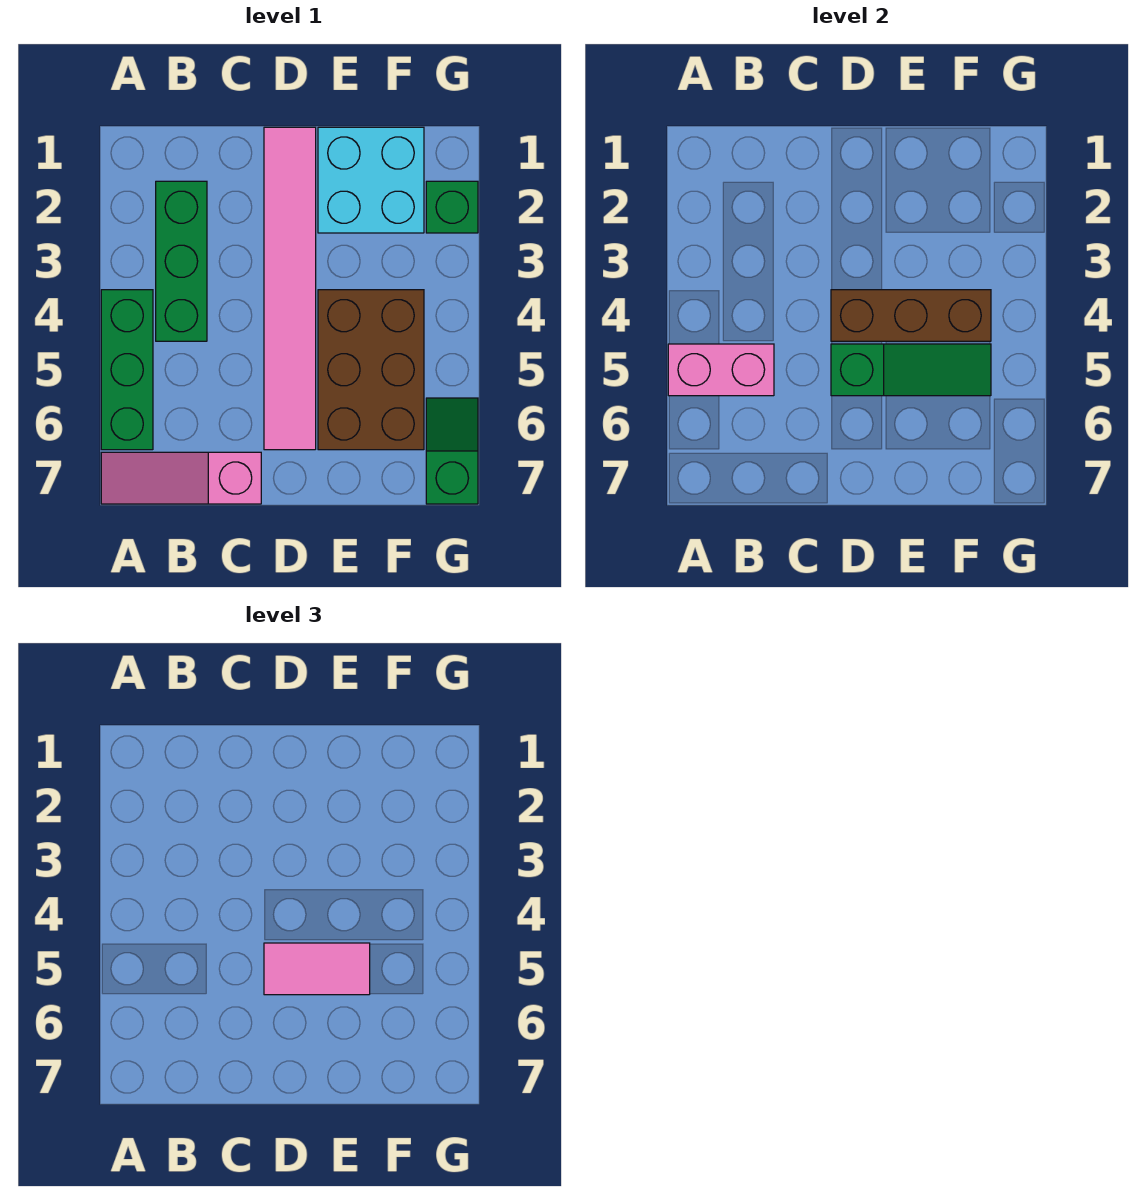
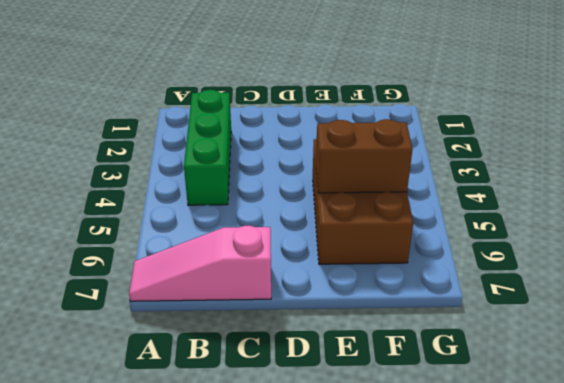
brown brick E5:F5 level 2 -> green slope D5:F5 level 2 top D
none -> green brick A4:A6 level 1
none -> pink tile D1:D6 level 1
none -> cyan brick E1:F2 level 1

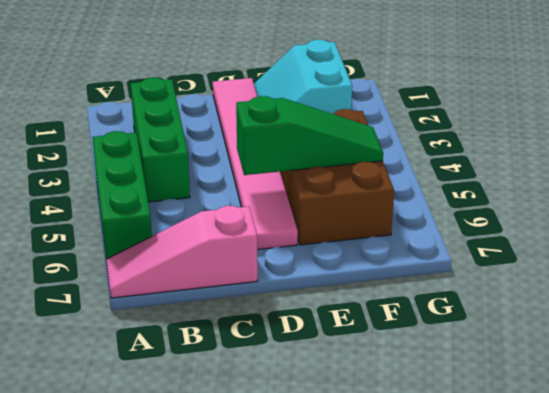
cyan slope E1:F2 level 1 top F -> cyan brick E1:F2 level 1
none -> green brick G2 level 1
none -> green slope G6:G7 level 1 top 7
none -> pink brick A5:B5 level 2

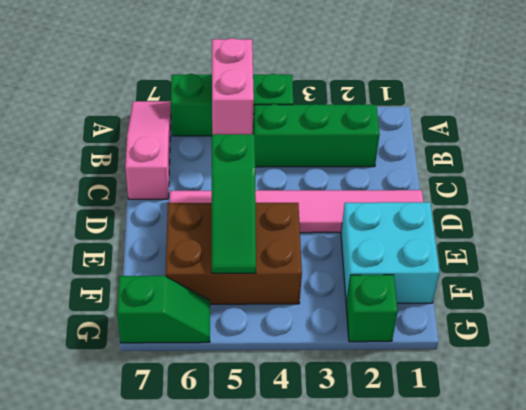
none -> brown brick D4:F4 level 2
none -> pink tile D5:E5 level 3

